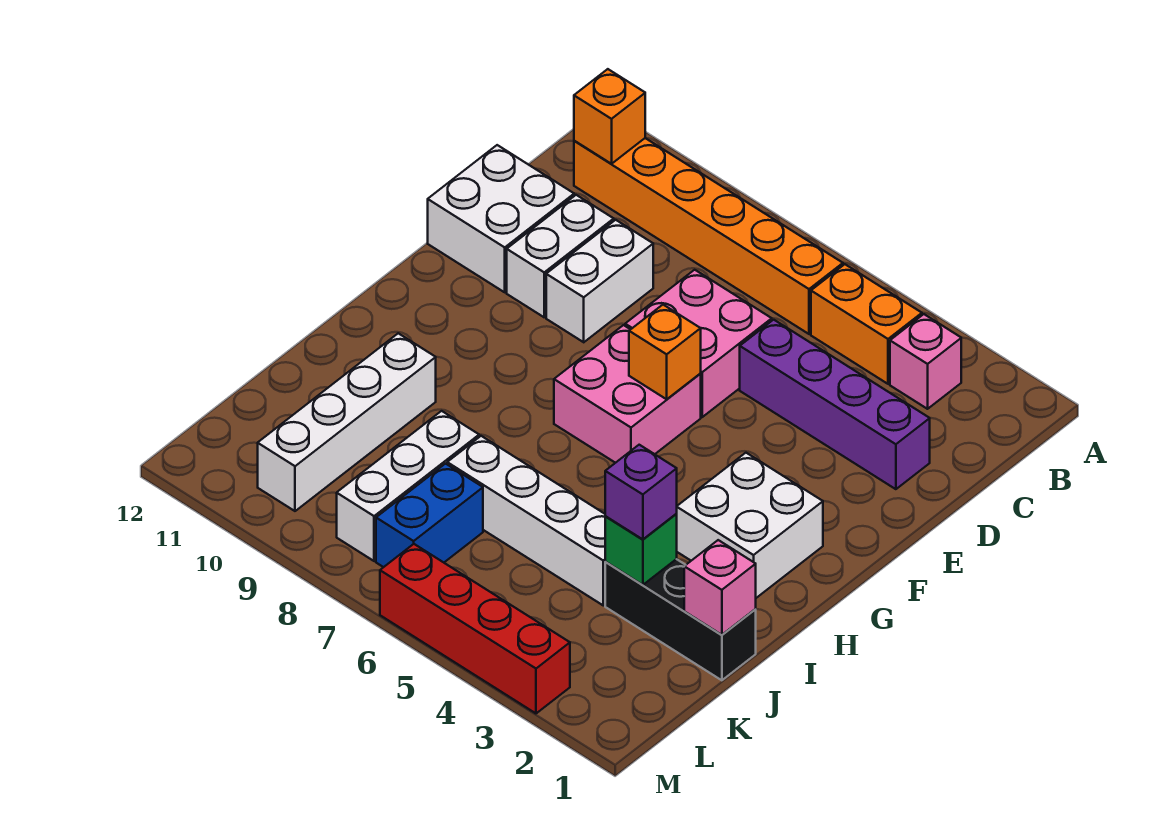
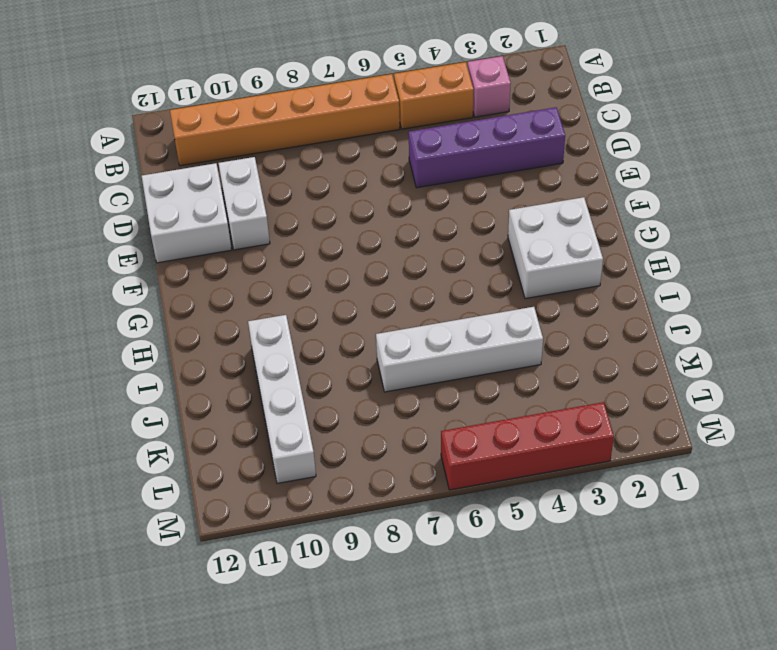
none -> pink brick D6:E7 level 1
none -> white brick D9:E9 level 1
none -> pink brick F6:G7 level 1

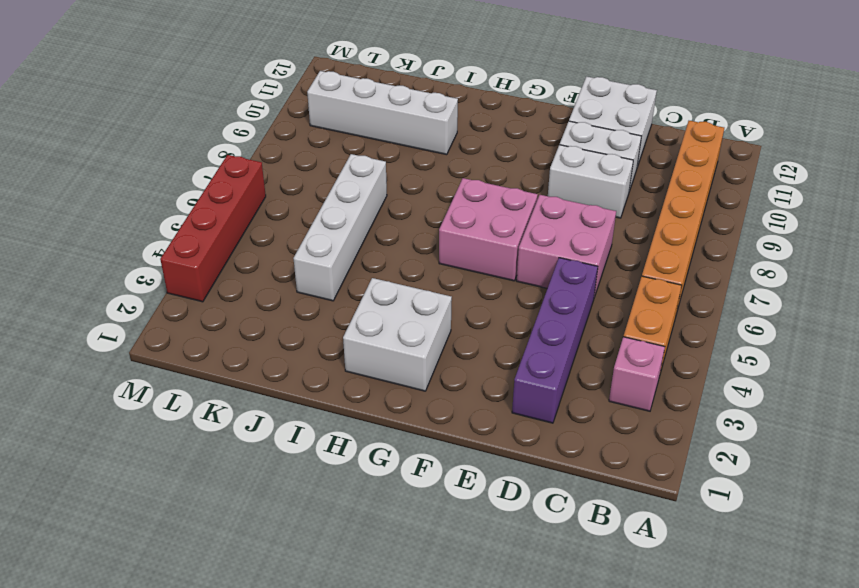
none -> black brick J1:J3 level 1
none -> white brick J8:L8 level 1
none -> blue brick K7:L7 level 1

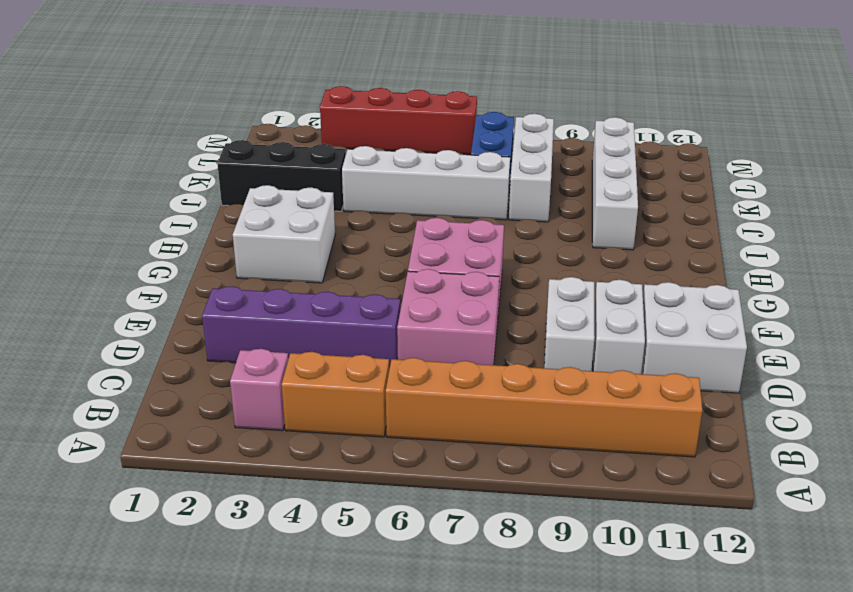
none -> orange brick B11 level 2
none -> orange brick F6 level 2
none -> pink brick J1 level 2

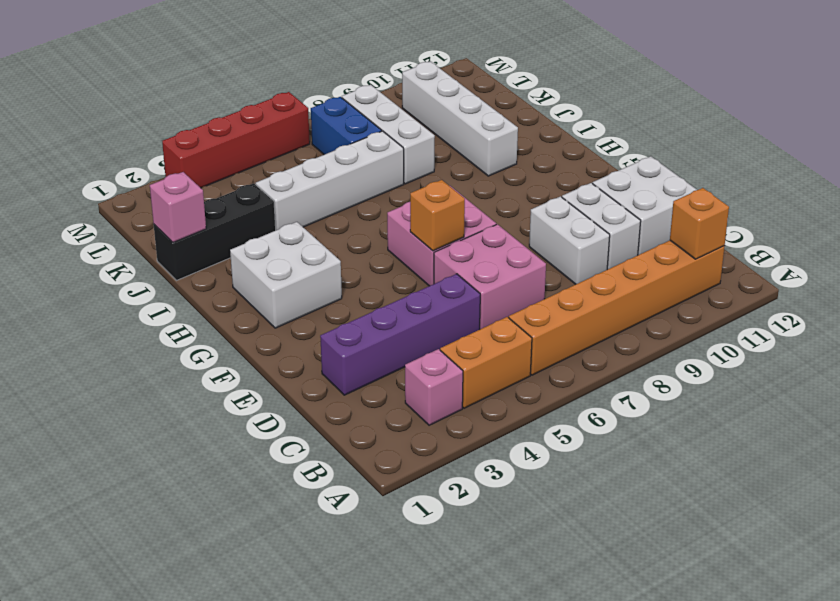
none -> green brick J3 level 2
none -> purple brick J3 level 3

